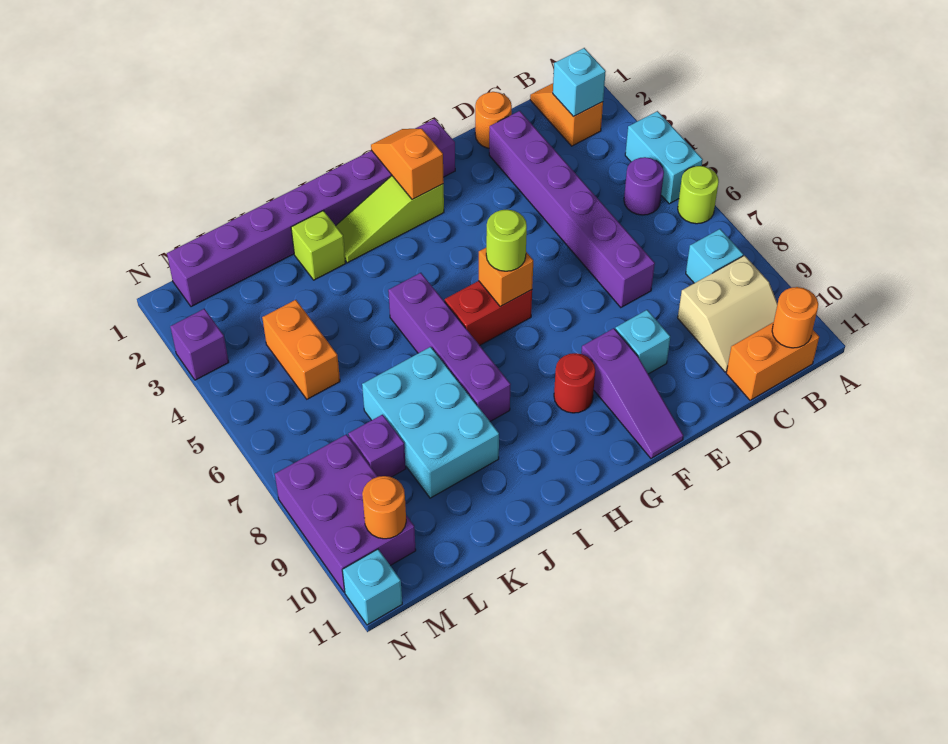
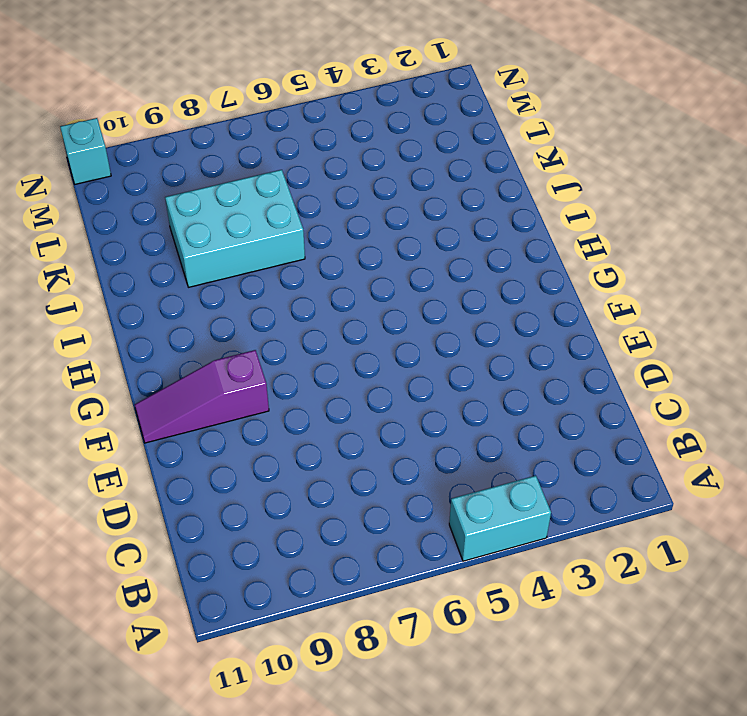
none -> lime round brick A6 level 1
none -> orange slope B1:B2 level 1 top 2
none -> purple round brick B5 level 1

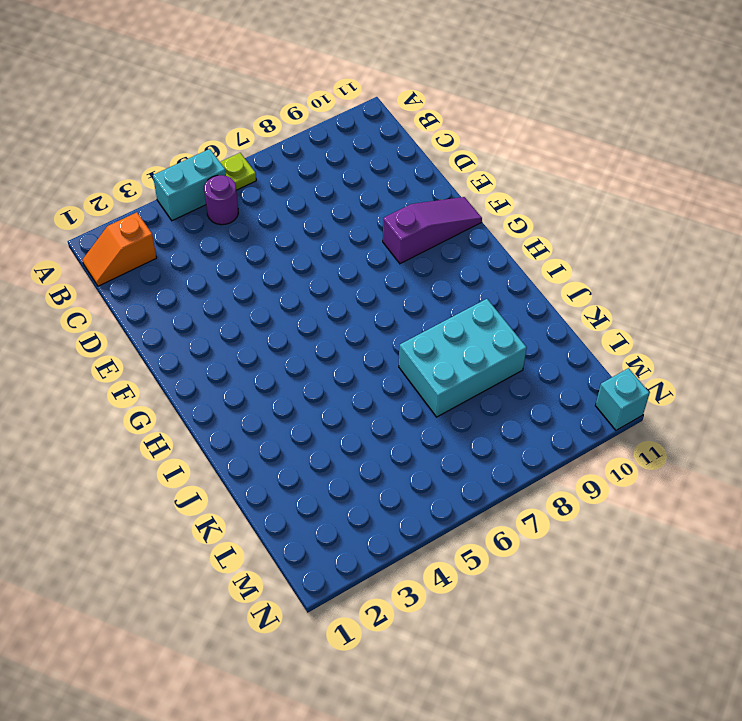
lime plate A6 level 1 -> lime round brick A6 level 1
none -> cyan brick B8 level 1
none -> tan slope B9:C10 level 1 top 9
none -> orange brick B11:C11 level 1

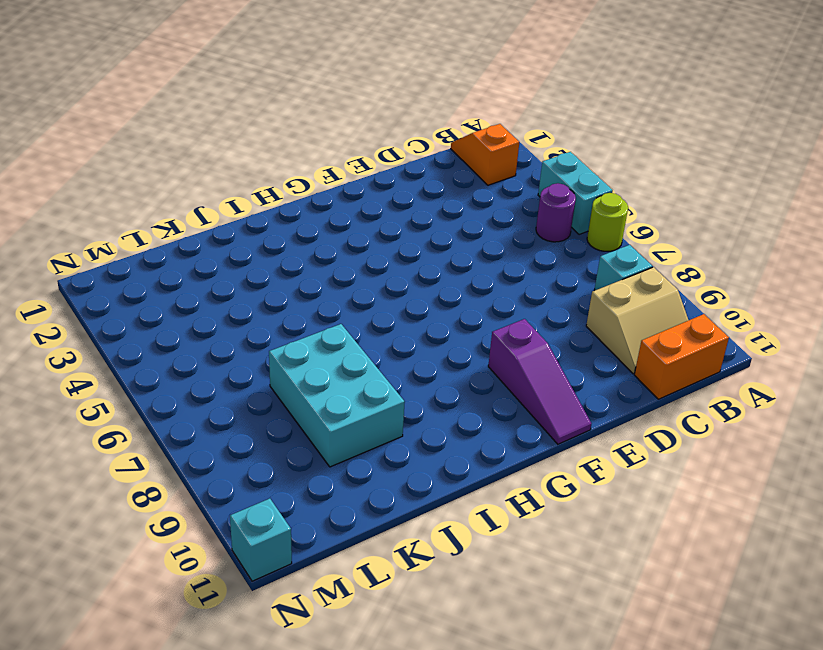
none -> orange round brick D1 level 1
none -> purple brick D2:D7 level 1
none -> cyan brick E9 level 1

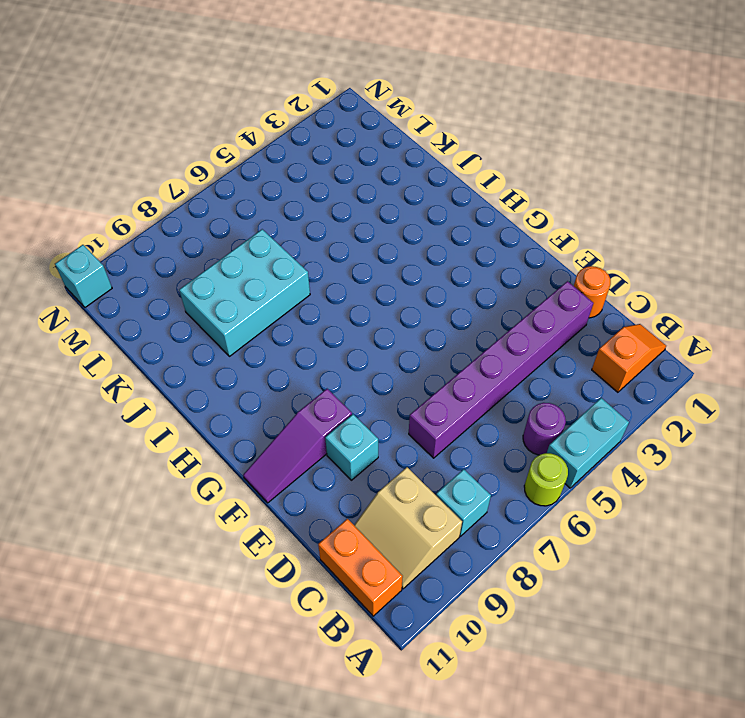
none -> purple brick F1:M1 level 1
none -> lime slope G2:I2 level 1 top G
none -> red brick G6:H6 level 1

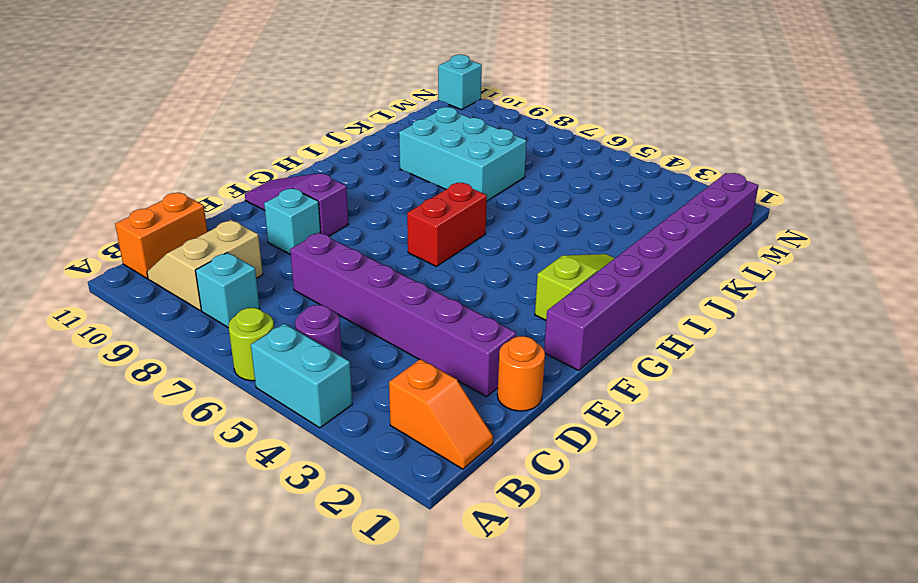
none -> red round brick G9 level 1
none -> purple brick I5:I8 level 1
none -> lime brick J2 level 1

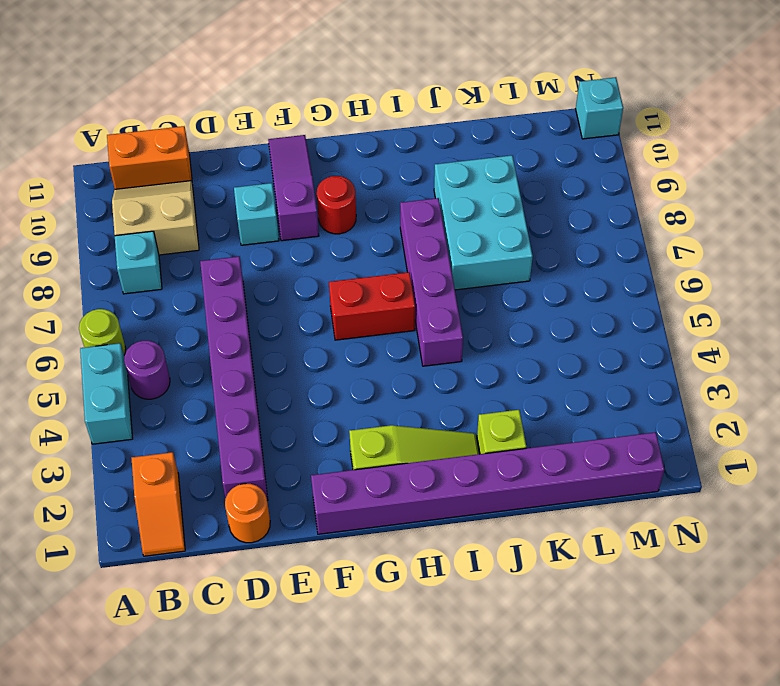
none -> orange brick L4:L5 level 1
none -> purple brick L8 level 1
none -> purple brick M8:N10 level 1

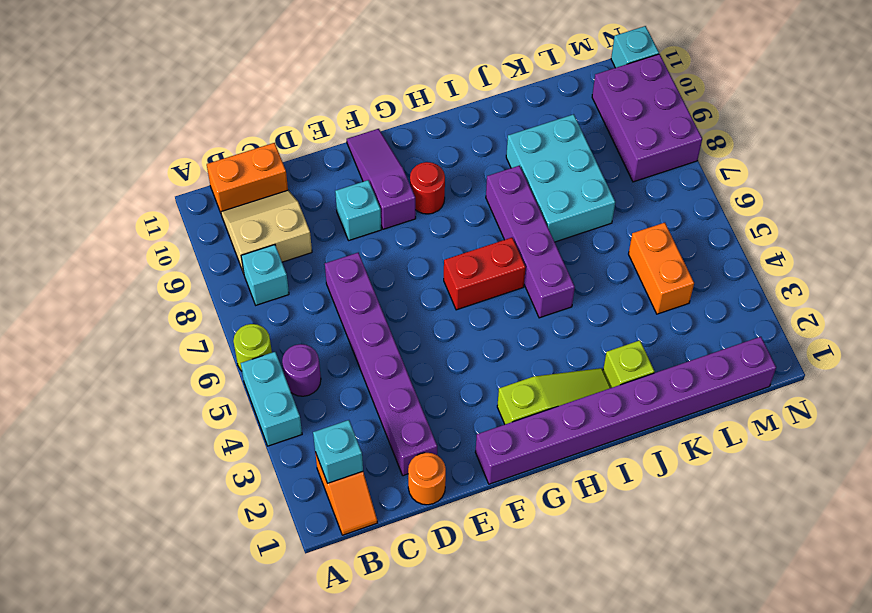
none -> purple brick L8 level 1
none -> purple brick N3 level 1
none -> orange round brick B11 level 2

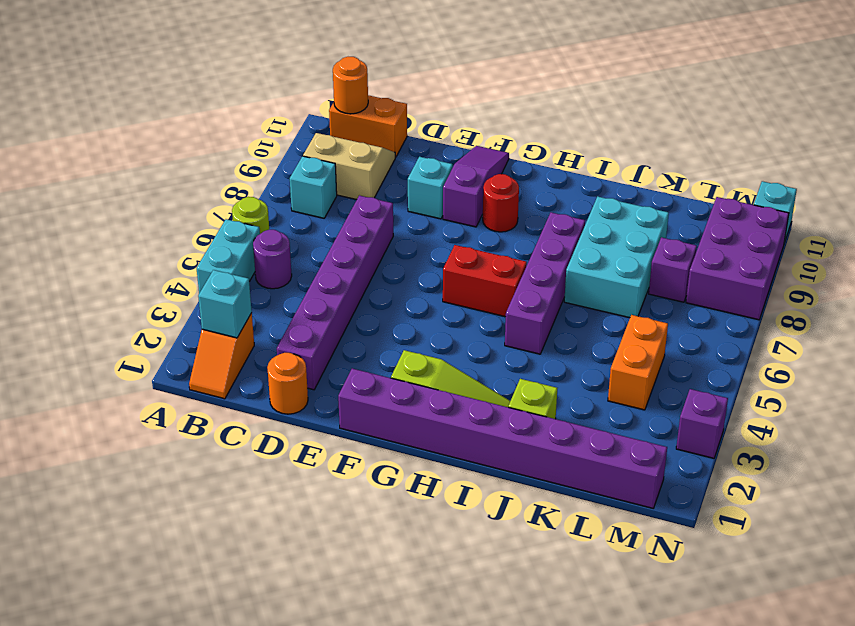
none -> orange slope G1:G2 level 2 top 2
none -> orange brick G6 level 2
none -> orange round brick M10 level 2

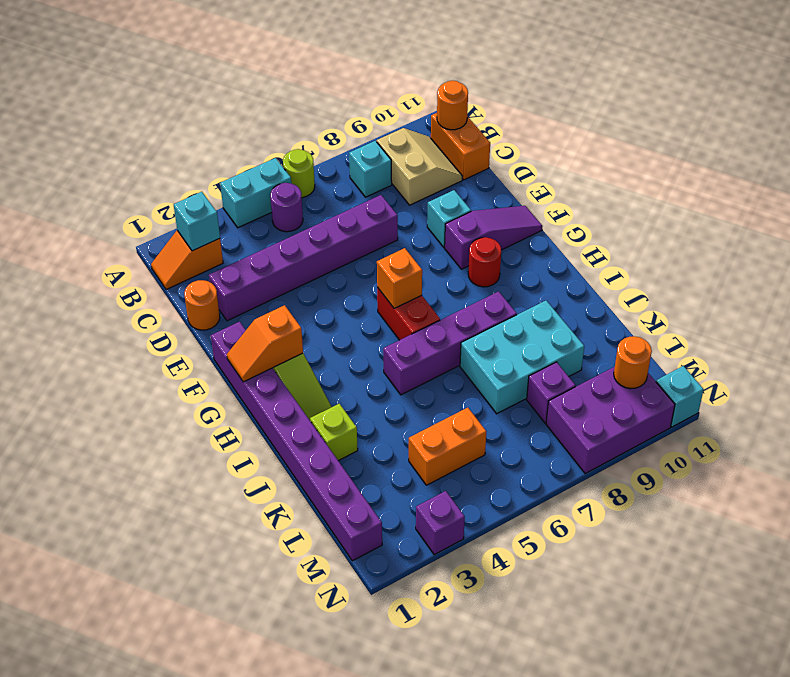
none -> lime round brick G6 level 3

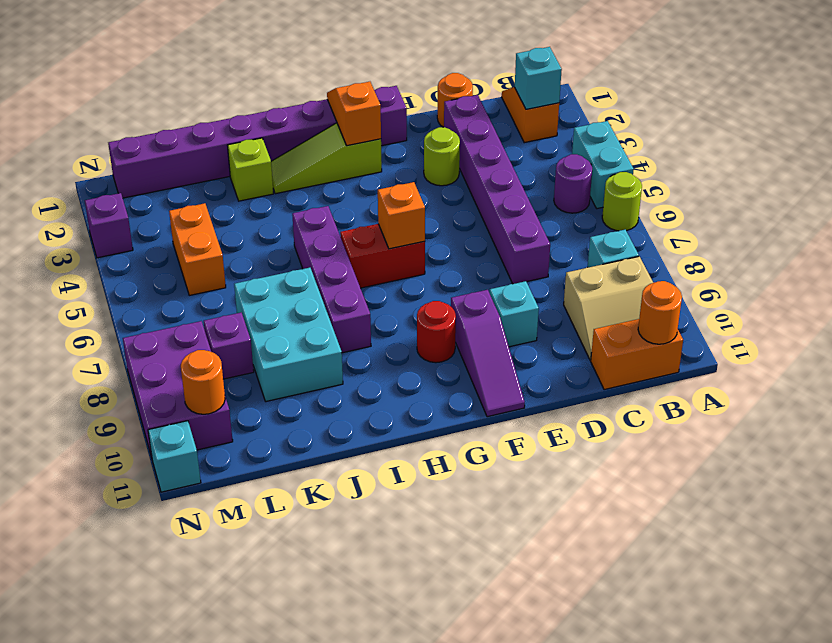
lime round brick E3 level 1 -> lime round brick G6 level 3

